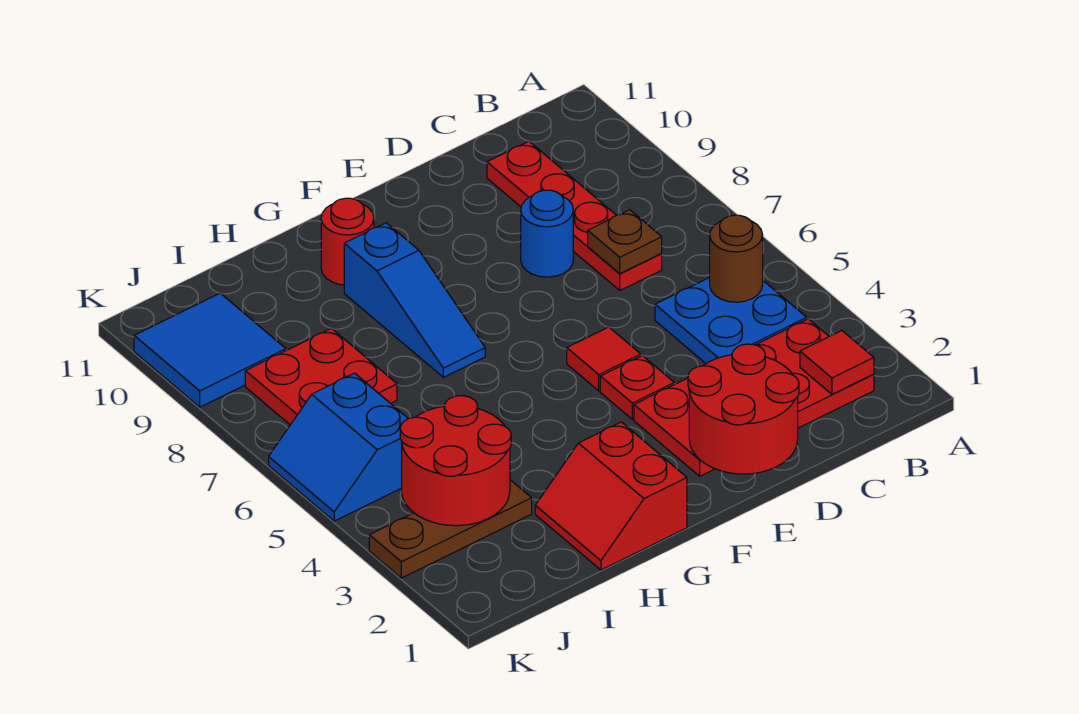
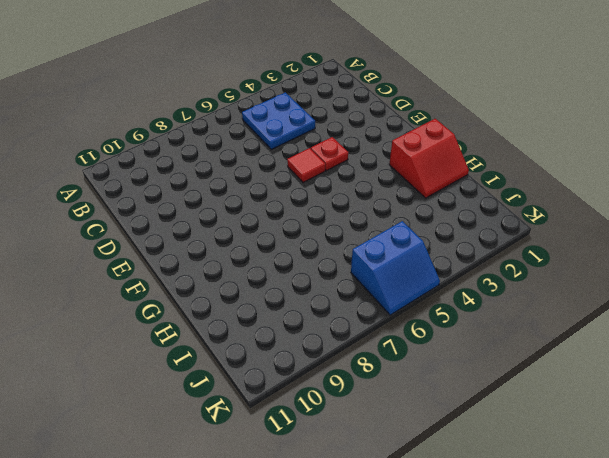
none -> red plate B2:E3 level 1
none -> red plate C7:C10 level 1
none -> blue round brick D8 level 1

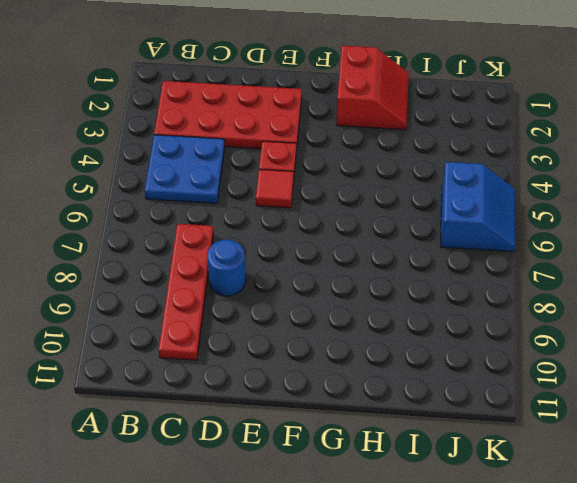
none -> blue slope G7:G9 level 1 top 9
none -> red round brick G10 level 1
none -> brown plate I3:K3 level 1

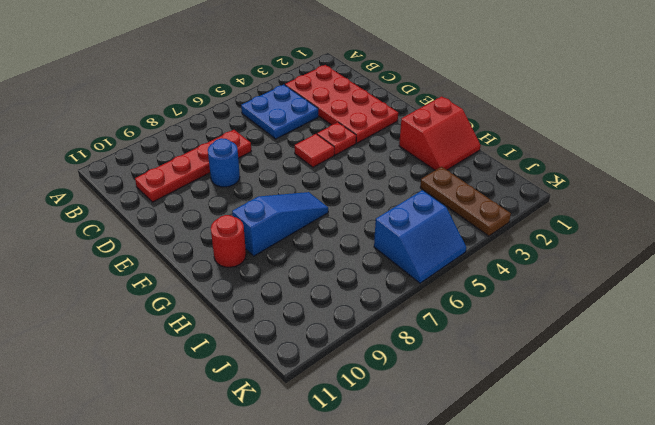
none -> red plate I7:J8 level 1
none -> blue tile J9:K10 level 1
none -> red tile B2 level 2

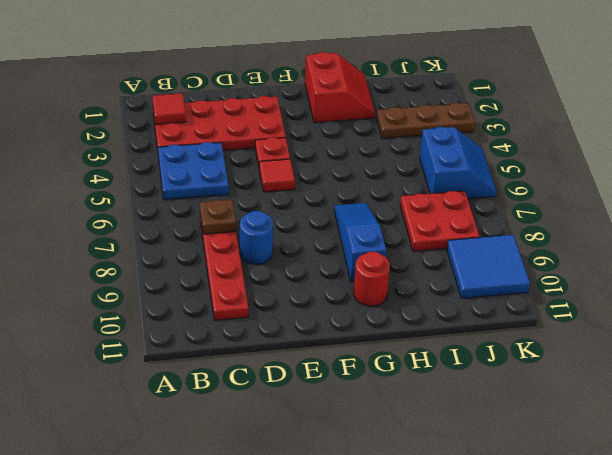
none -> brown round brick B5 level 2
none -> red round brick D1:E2 level 2
none -> red round brick I3:J4 level 2

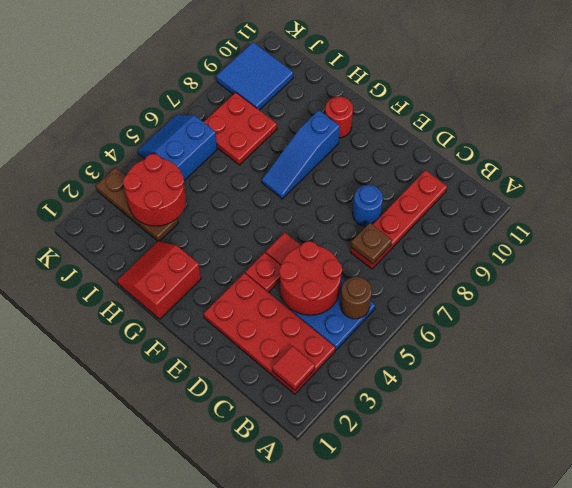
red round brick C4:D5 level 2 -> red round brick D1:E2 level 2

